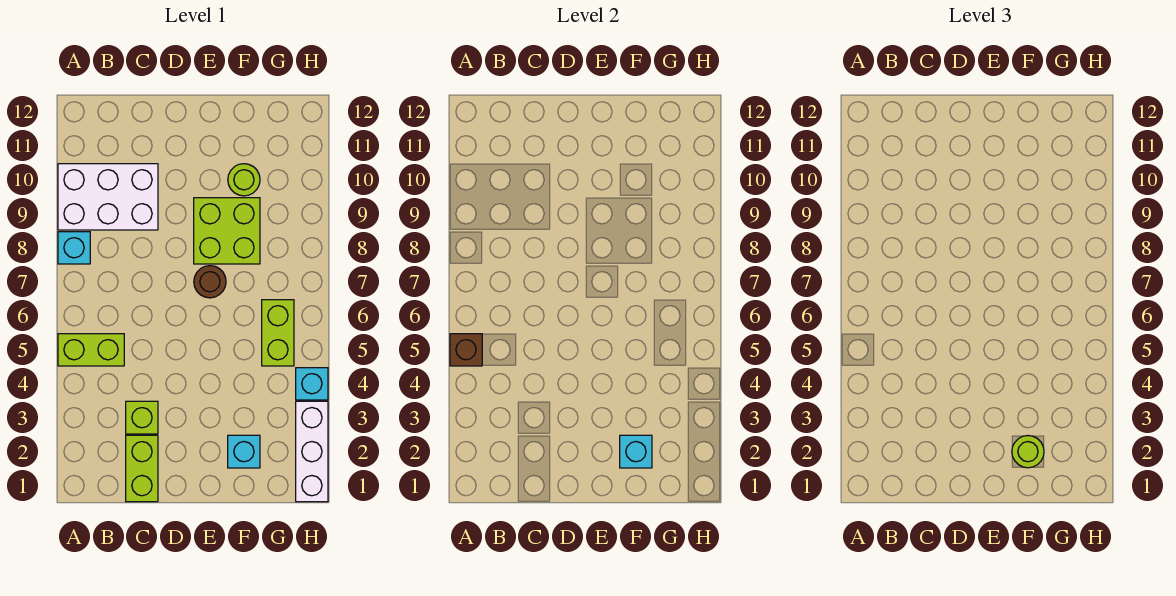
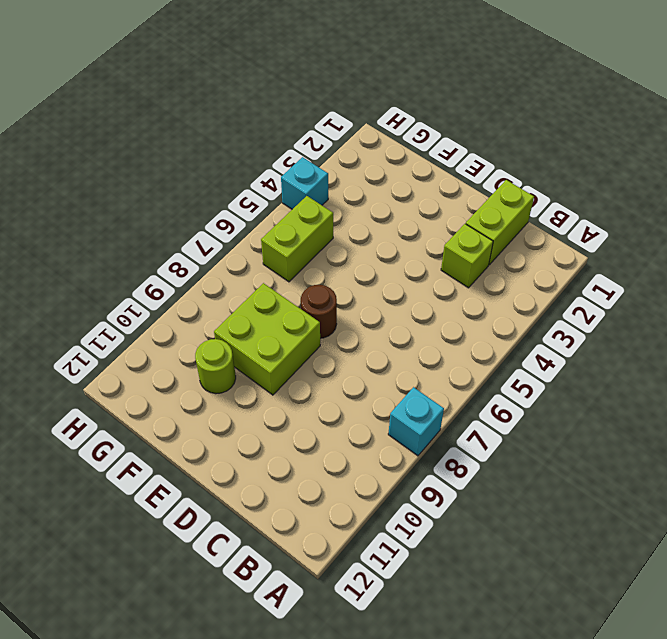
none -> lime brick A5:B5 level 1
none -> white brick A9:C10 level 1
none -> cyan brick F2 level 1

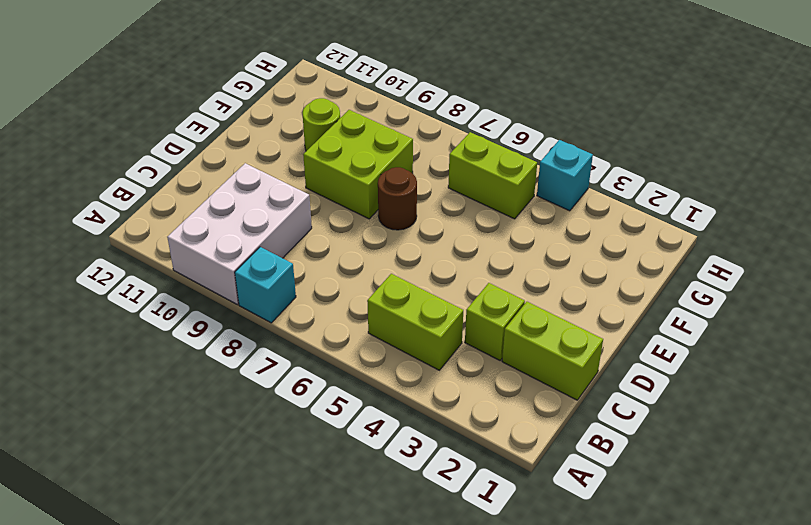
lime brick B4:B5 level 1 -> lime brick A5:B5 level 1
none -> cyan brick F2 level 1
none -> white brick H1:H3 level 1
none -> brown brick A5 level 2

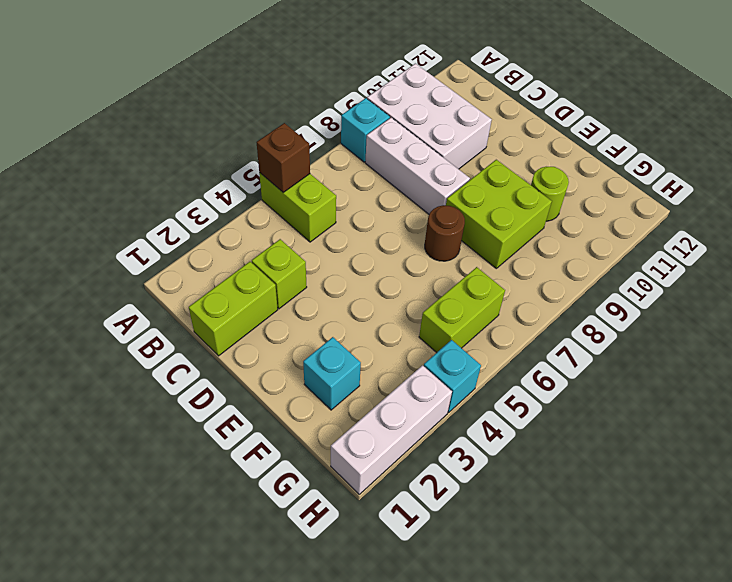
white brick B8:D8 level 1 -> none
none -> cyan brick F2 level 2
none -> lime round brick F2 level 3

